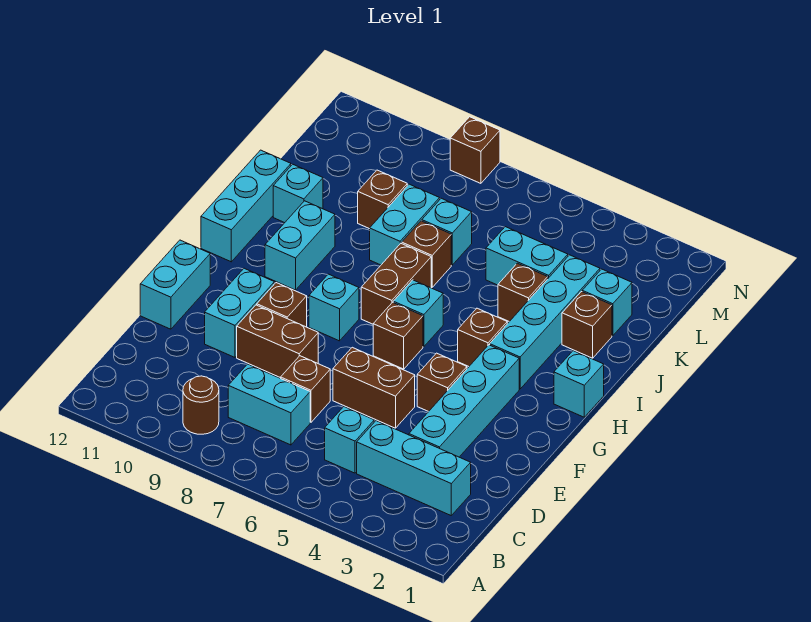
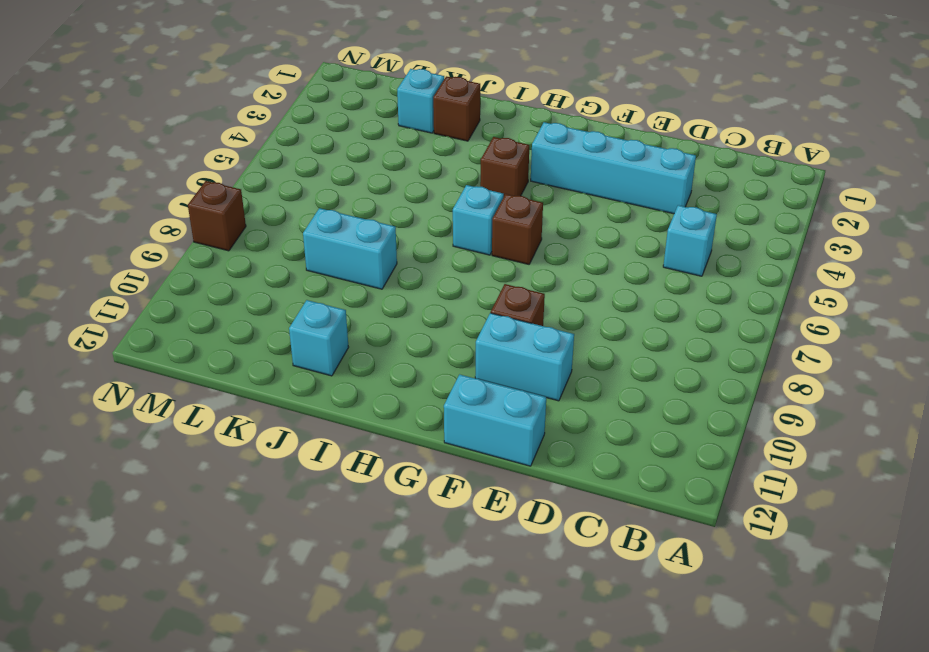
none -> brown round brick B9 level 1
none -> cyan brick C2:C4 level 1
none -> cyan brick C7:C8 level 1
none -> brown brick D7 level 1

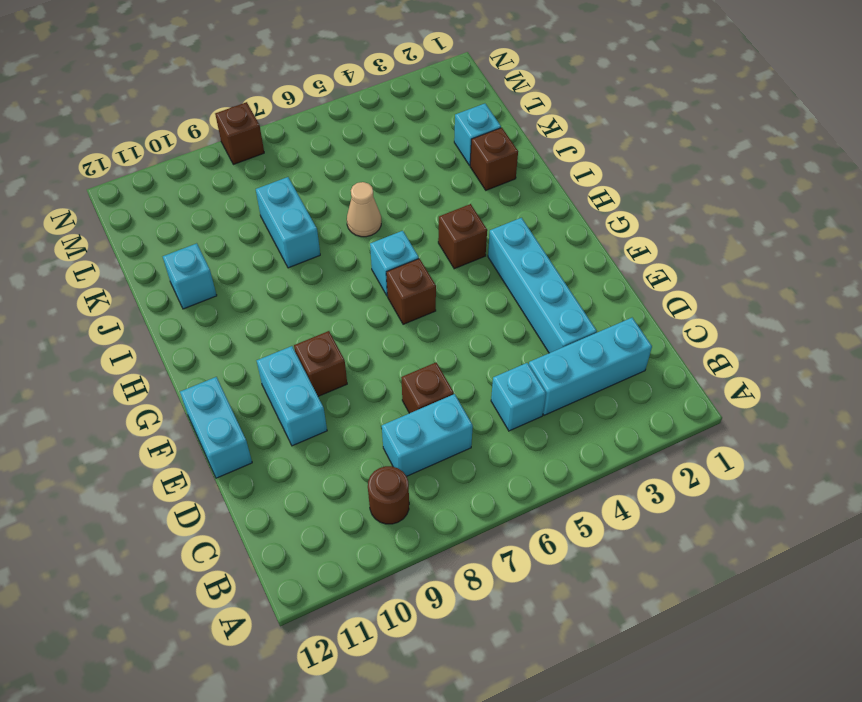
tan cone J6 level 1 -> none
none -> brown brick E5:E6 level 1
none -> brown brick E8:E9 level 1
none -> brown brick F4 level 1
none -> cyan brick G8 level 1

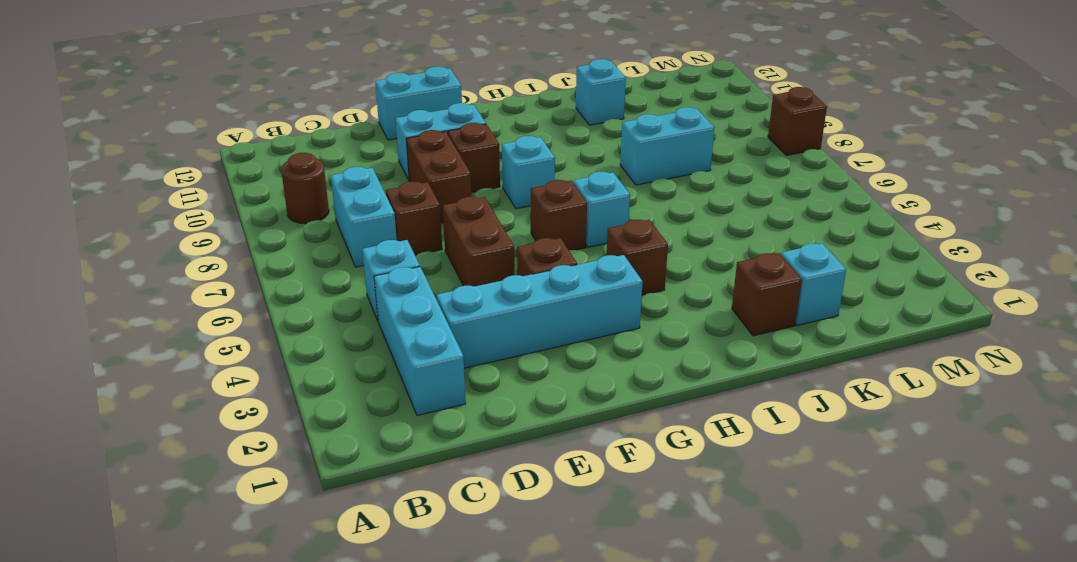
none -> cyan brick H1 level 1
none -> cyan brick H3:K3 level 1
none -> brown brick H7:I7 level 1
none -> cyan brick H10:I10 level 1

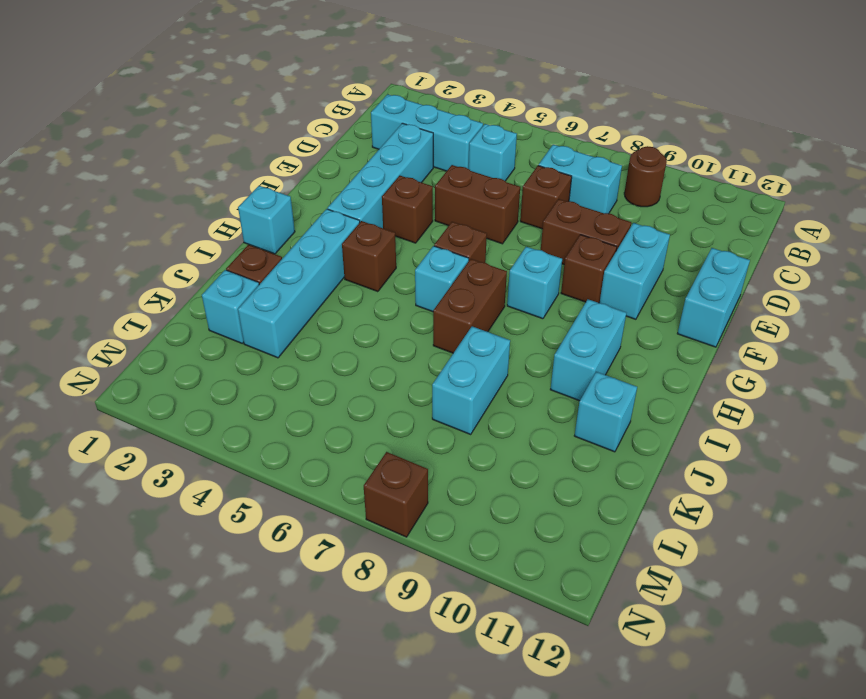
none -> cyan brick H12:J12 level 1
none -> brown brick J4 level 1
none -> brown brick J7 level 1
none -> cyan brick K4:K5 level 1

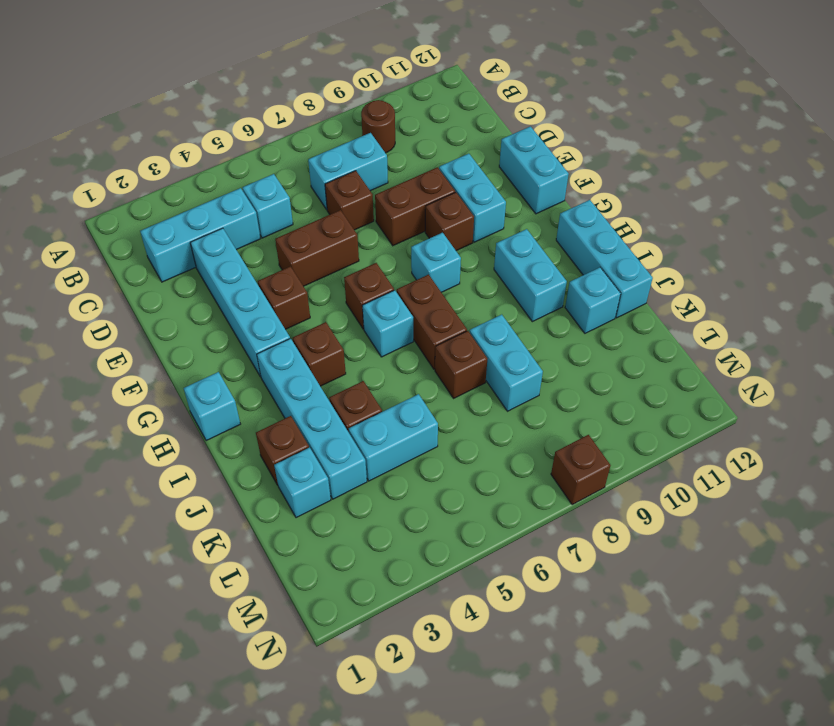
none -> cyan brick K7 level 1
none -> brown brick K9 level 1

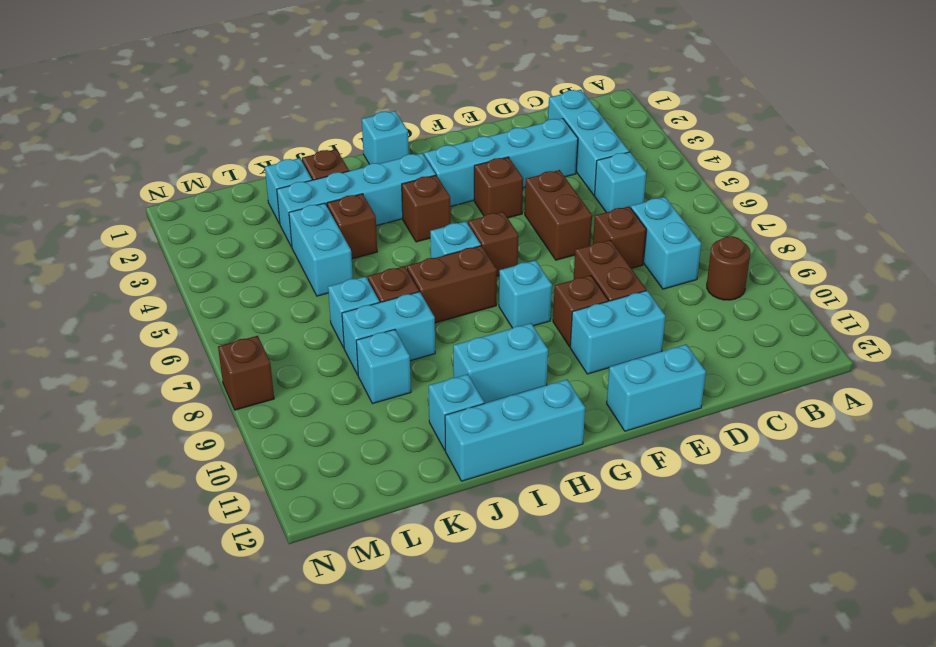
cyan brick K9 level 1 -> brown brick K9 level 1

